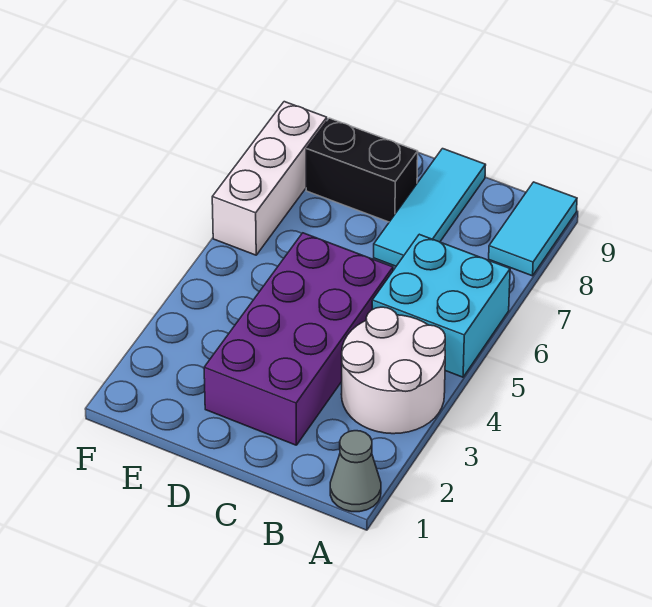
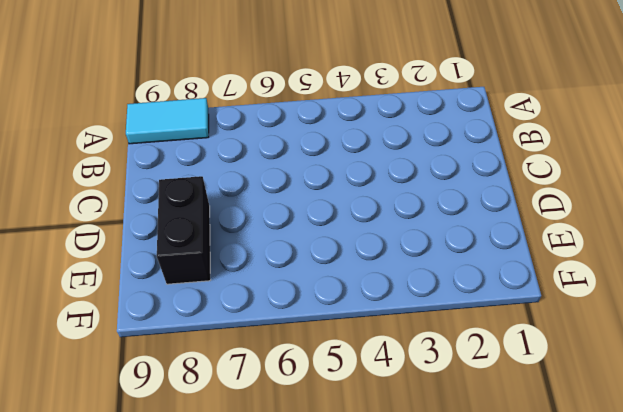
none -> grey cone A1 level 1
none -> white round brick A3:B4 level 1

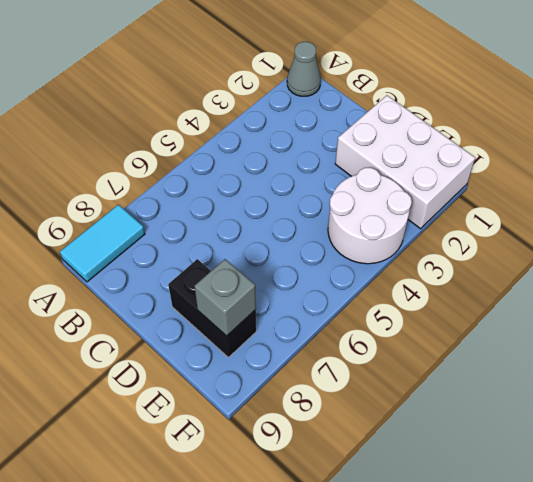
white brick D1:F2 level 1 -> purple brick C2:D5 level 1
white round brick E3:F4 level 1 -> white round brick A3:B4 level 1
grey brick E8 level 2 -> none
none -> cyan brick A5:B6 level 1
none -> cyan tile C7:C9 level 1

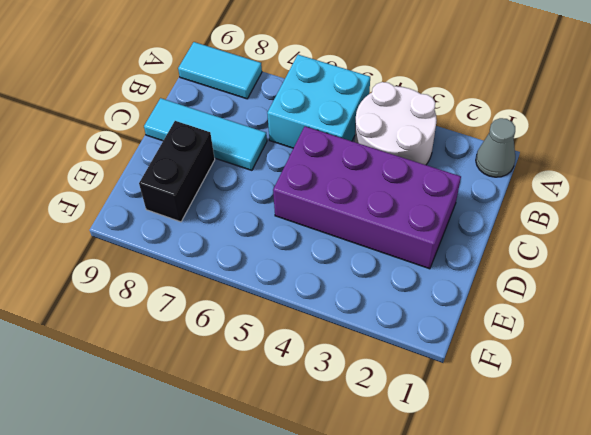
none -> white brick F6:F8 level 1

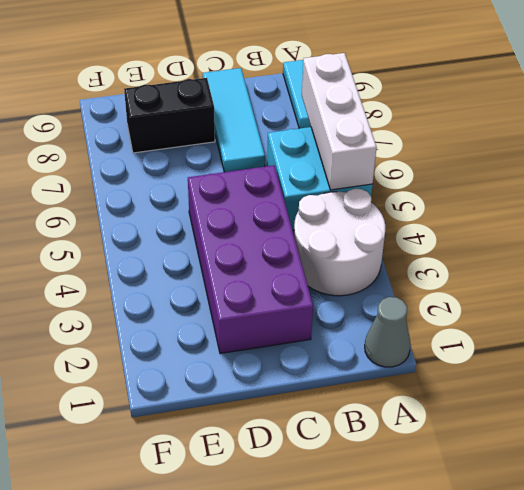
white brick A5:A7 level 2 -> white brick F6:F8 level 1

